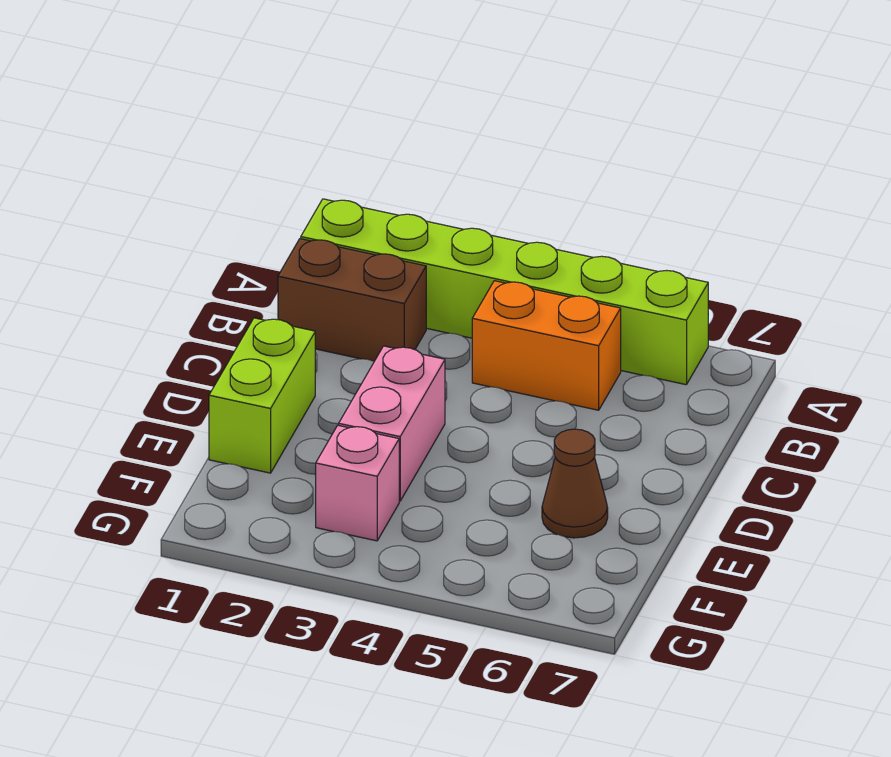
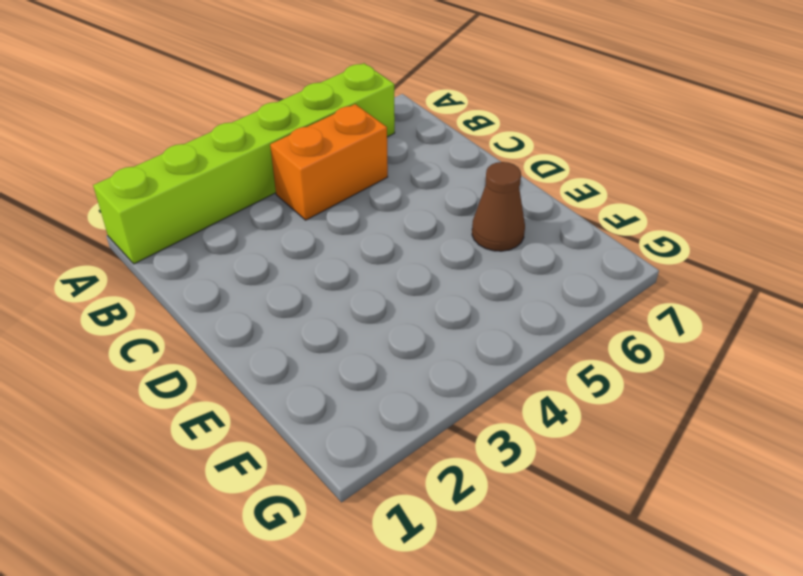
none -> brown brick B1:B2 level 1
none -> lime brick D1:E1 level 1

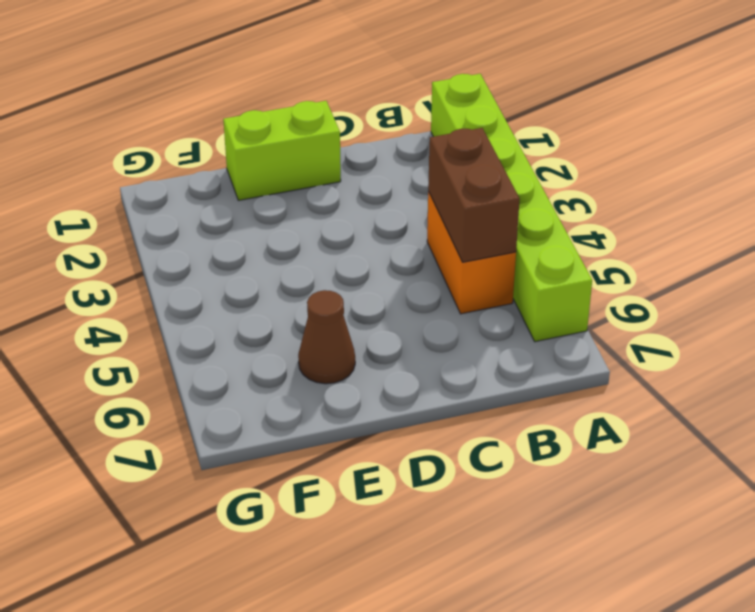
brown brick B4:B5 level 2 -> brown brick B1:B2 level 1
none -> pink brick D3:E3 level 1
none -> pink brick F3 level 1

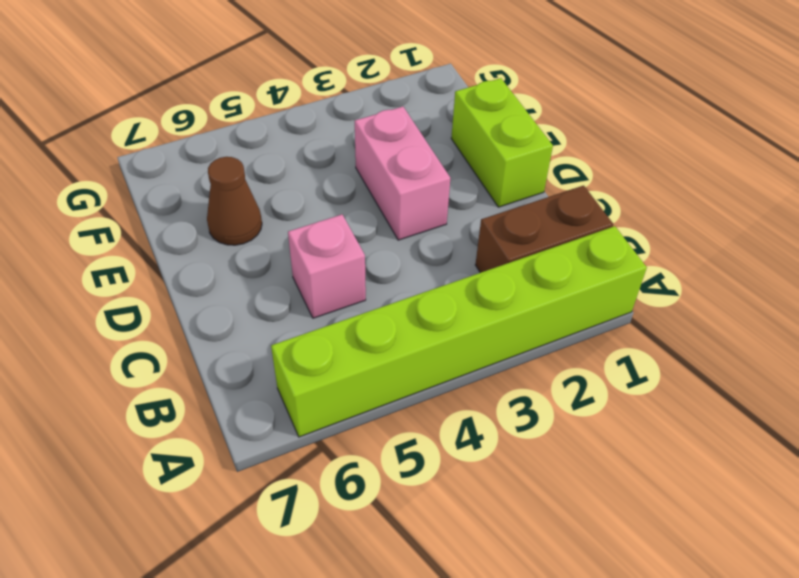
pink brick C5 level 1 -> pink brick F3 level 1
none -> orange brick B4:B5 level 1

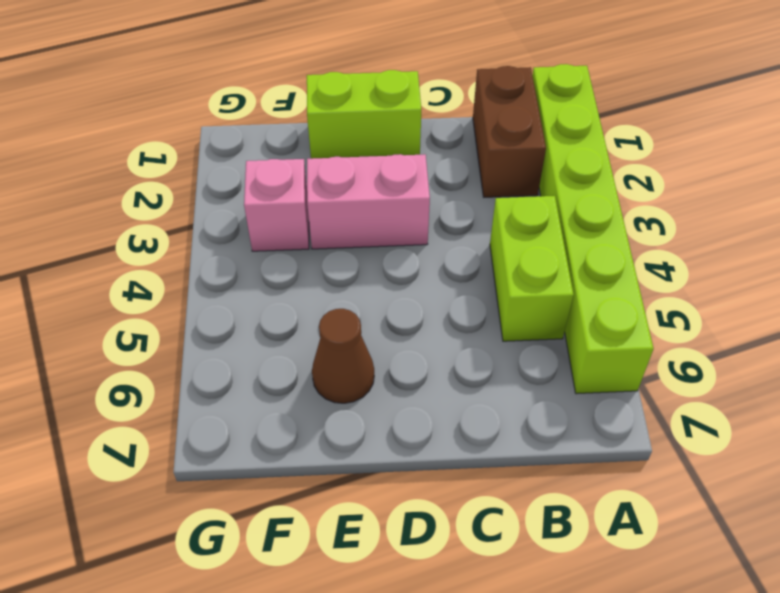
lime brick B4:B5 level 1 -> orange brick B4:B5 level 1

